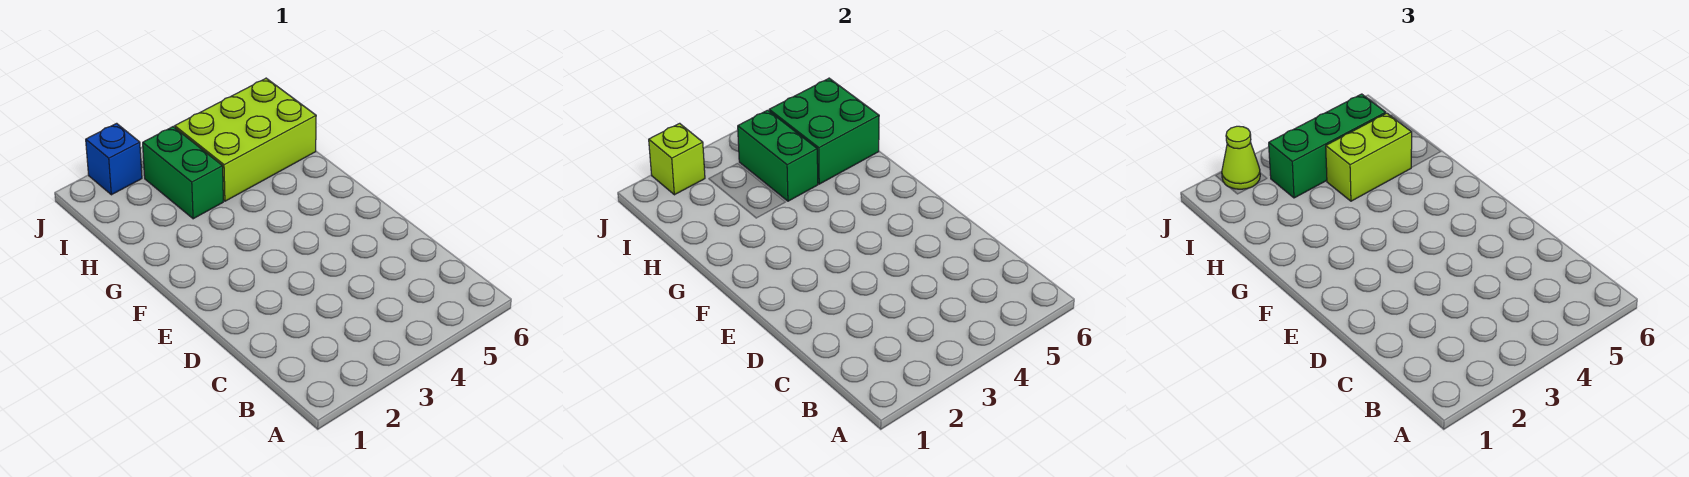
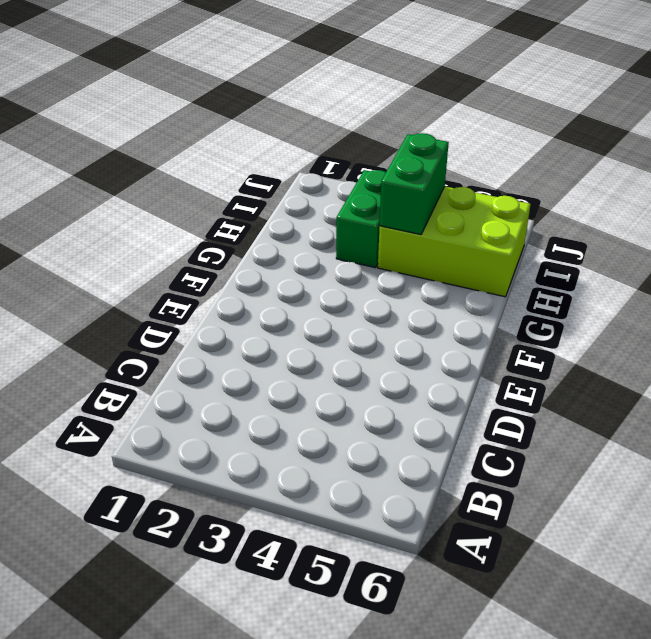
none -> blue brick J2 level 1
none -> green brick H5:I6 level 2

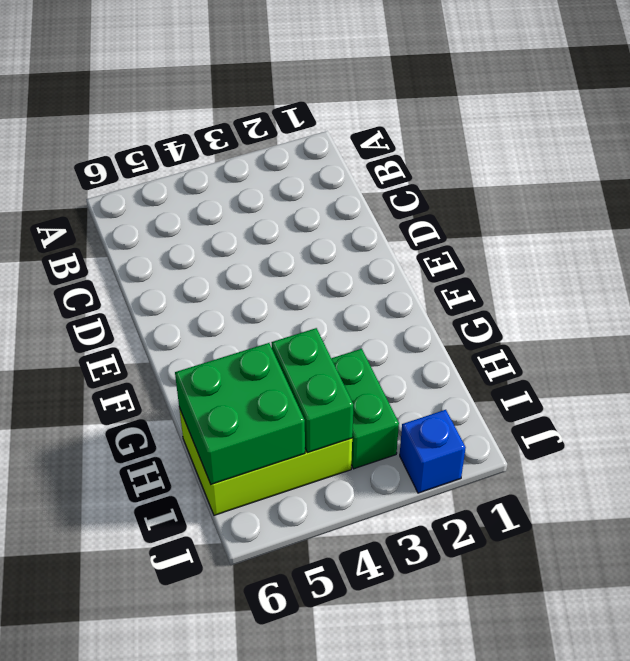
none -> lime brick J2 level 2
none -> lime brick H4:H5 level 3

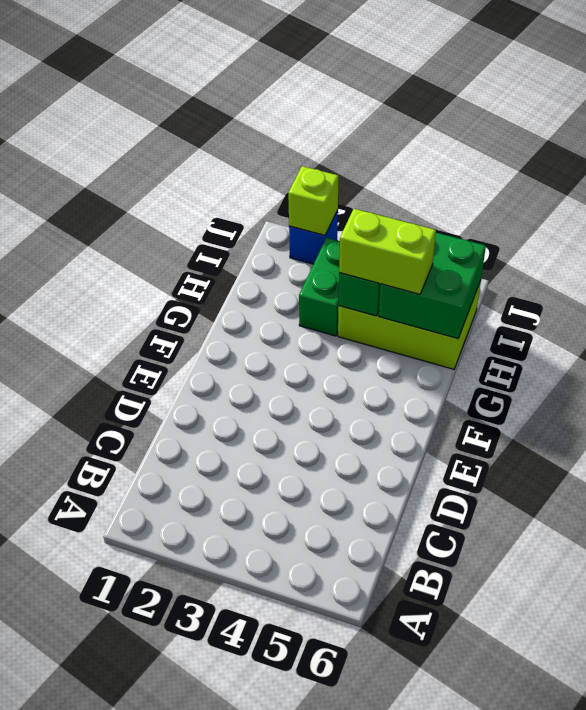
none -> green brick I3:I5 level 3
none -> lime cone J2 level 3

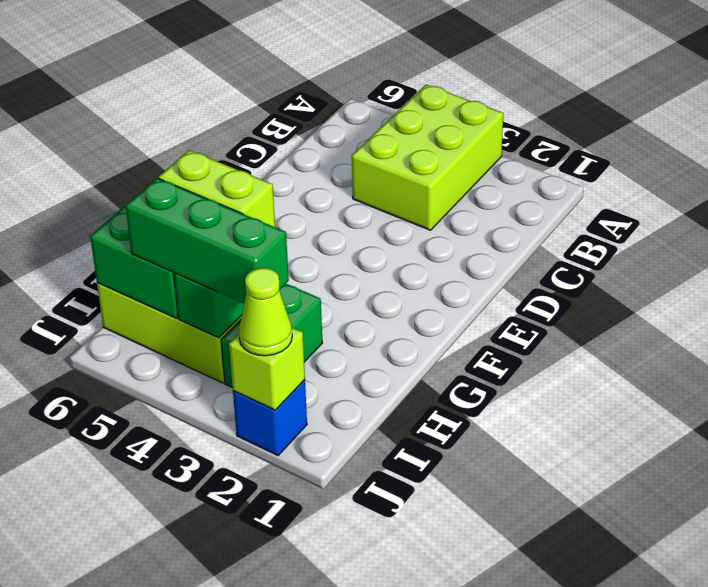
lime brick A3:C4 level 1 -> none

